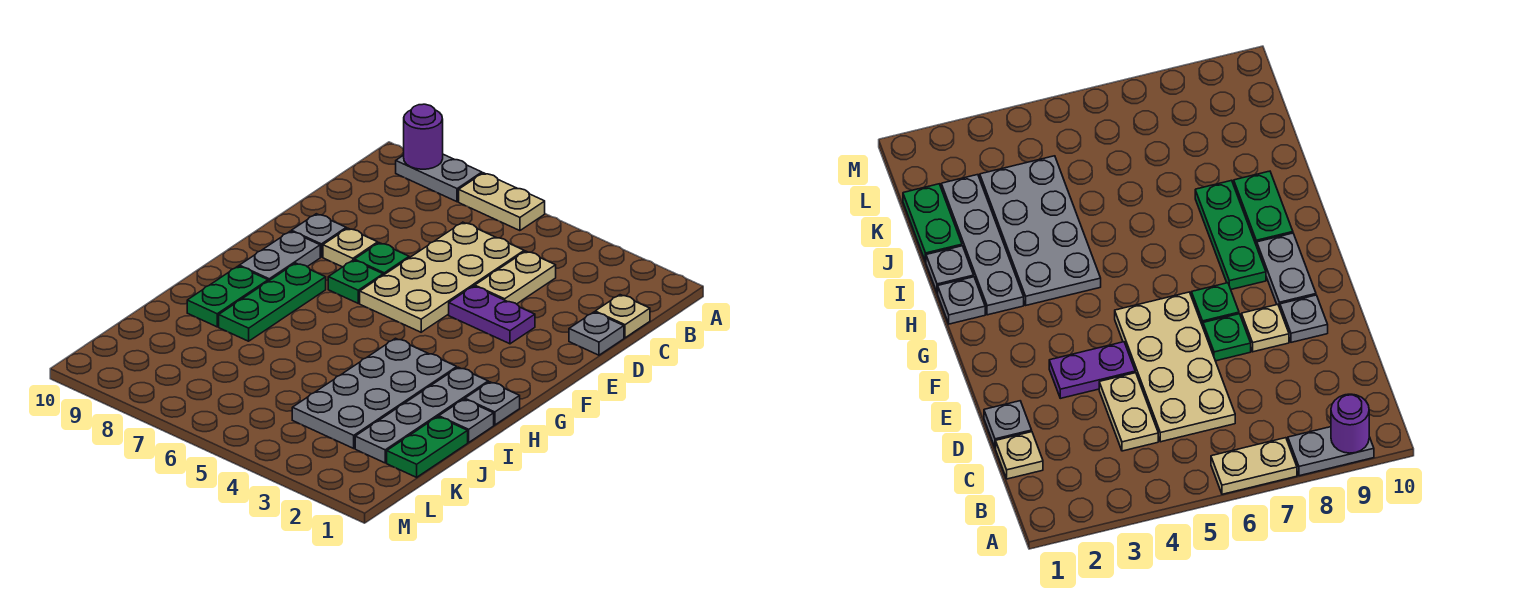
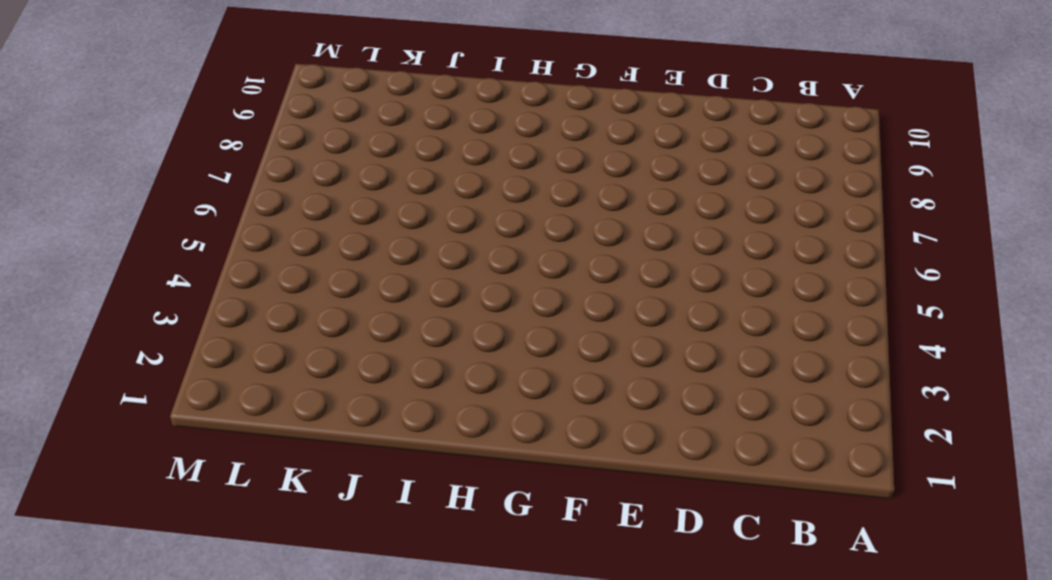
none -> tan plate A6:A7 level 1
none -> grey plate A8:A9 level 1
none -> tan plate C1 level 1

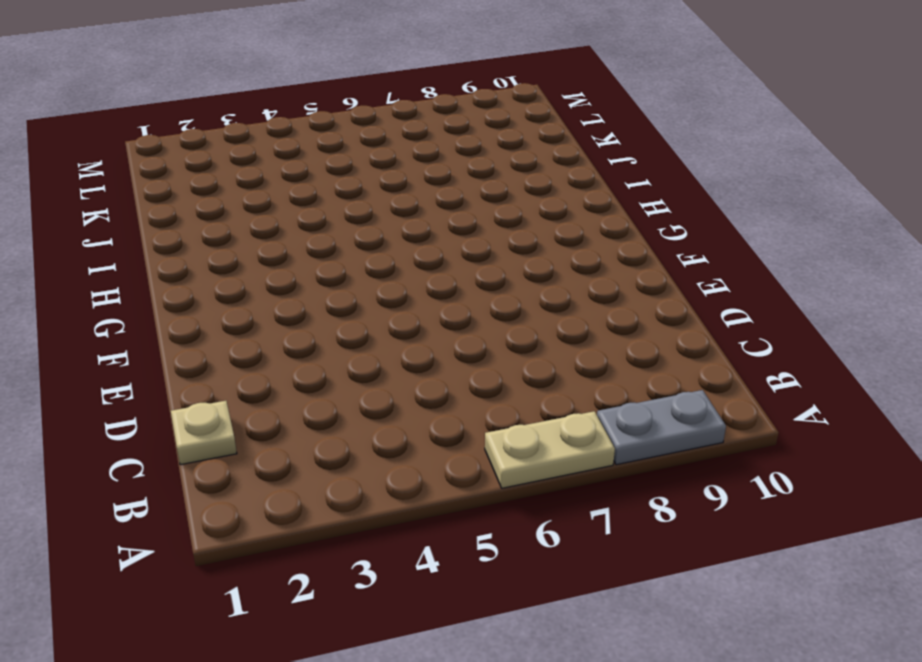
none -> tan plate C4:D4 level 1
none -> tan plate C5:F6 level 1
none -> grey plate D1 level 1

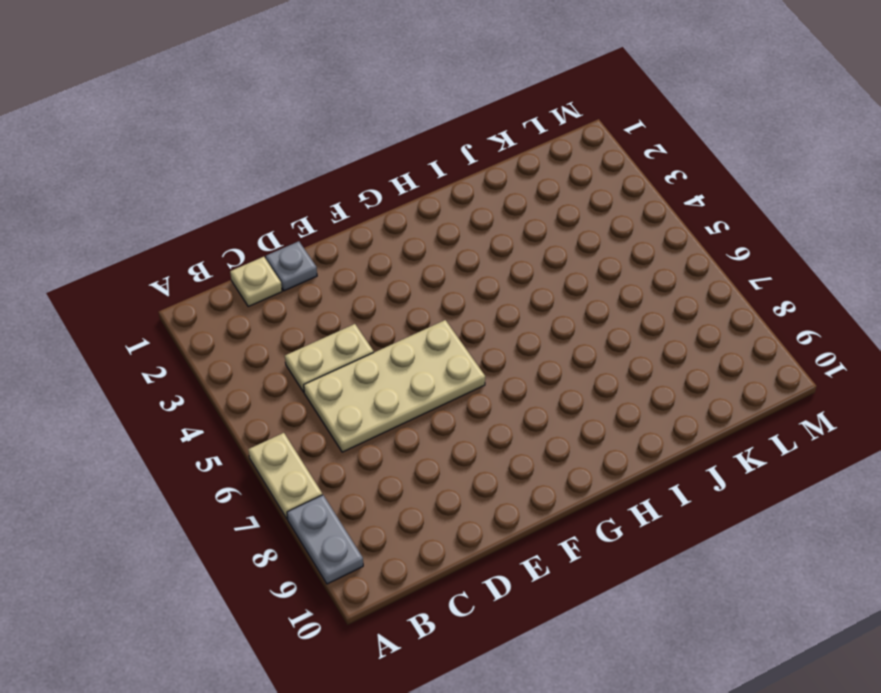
none -> purple plate E3:E4 level 1
none -> green plate E7 level 1
none -> tan plate E8 level 1

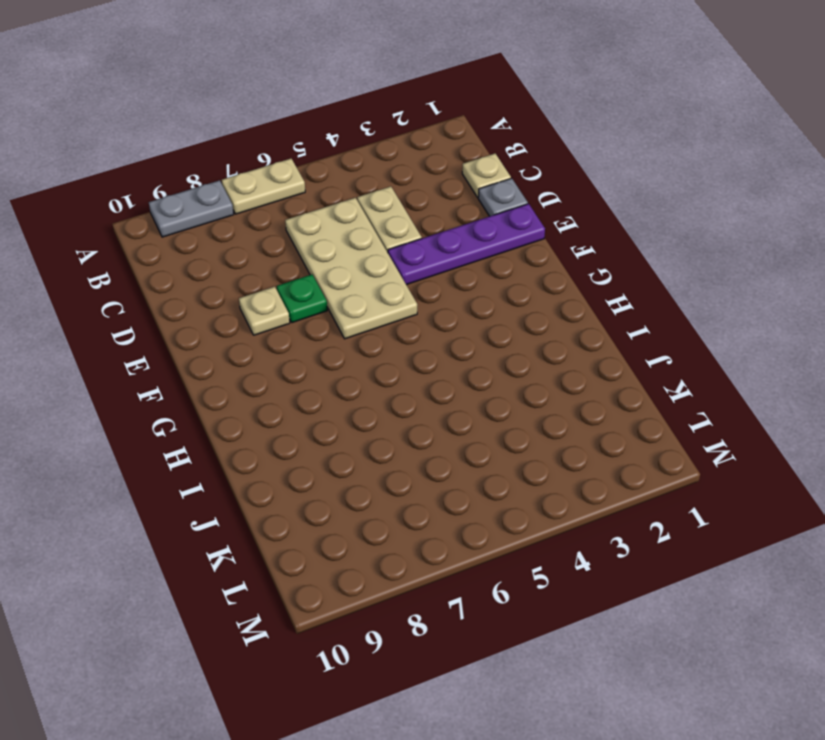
purple plate E1:E4 level 1 -> purple plate E3:E4 level 1
none -> grey plate E9 level 1
none -> green plate F7 level 1
none -> grey plate F9:G9 level 1

